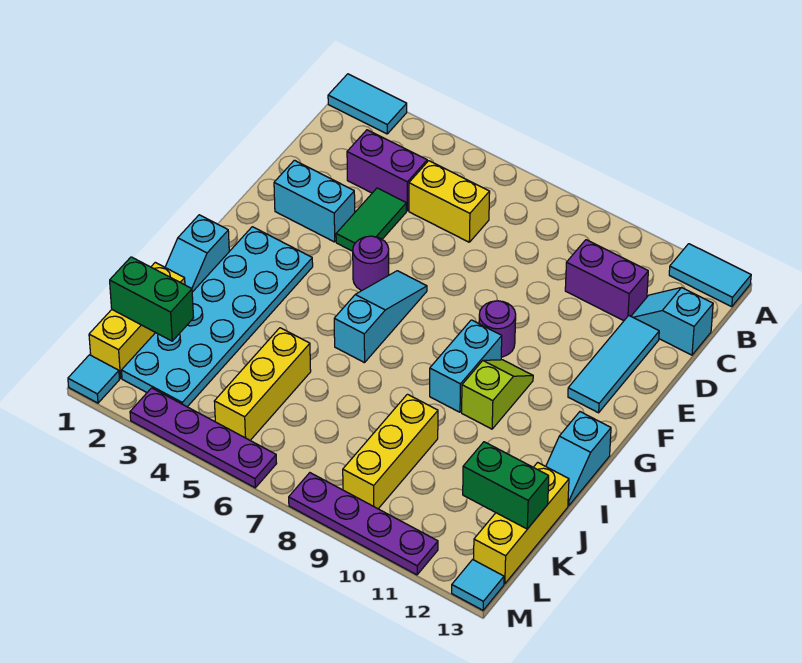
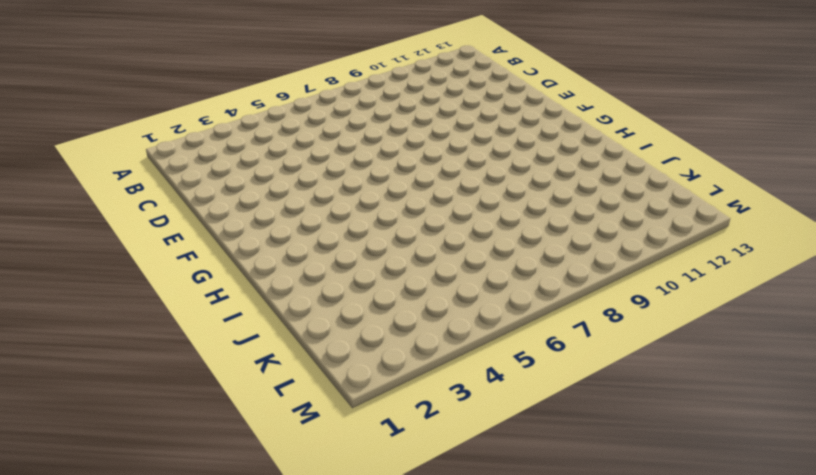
none -> cyan tile A1:A2 level 1
none -> cyan tile A12:A13 level 1
none -> purple brick C3:C4 level 1

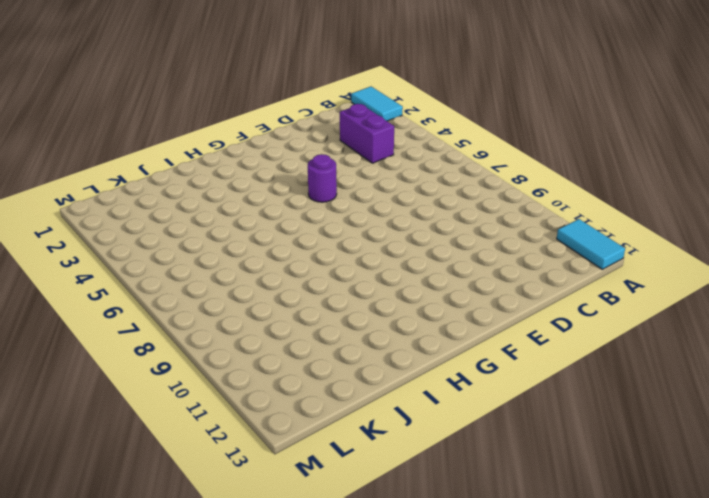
none -> yellow brick C5:C6 level 1
none -> purple brick C10:C11 level 1
none -> cyan slope C12:C13 level 1 top 13

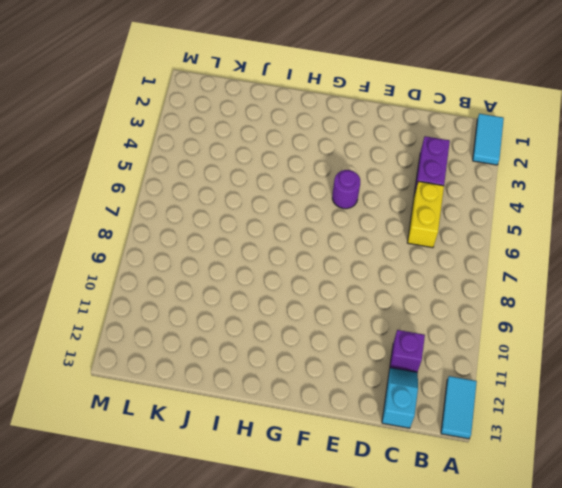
purple brick C11 level 1 -> purple brick C10:C11 level 1
none -> green tile D4:E4 level 1
none -> cyan tile D12:F12 level 1
none -> cyan brick E2:E3 level 1

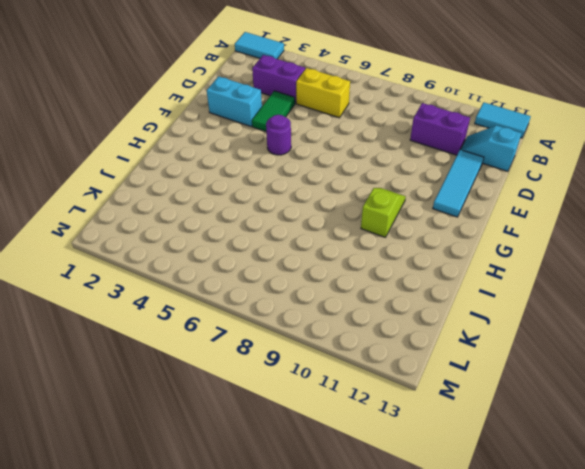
none -> cyan slope F6:H6 level 1 top H
none -> purple round brick F9 level 1
none -> cyan plate G2:L3 level 1

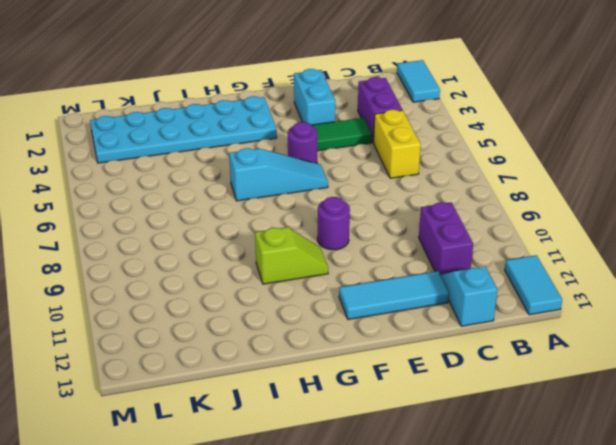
none -> cyan brick G9:H9 level 1
none -> cyan slope H1:I1 level 1 top H
none -> cyan slope H13:I13 level 1 top H

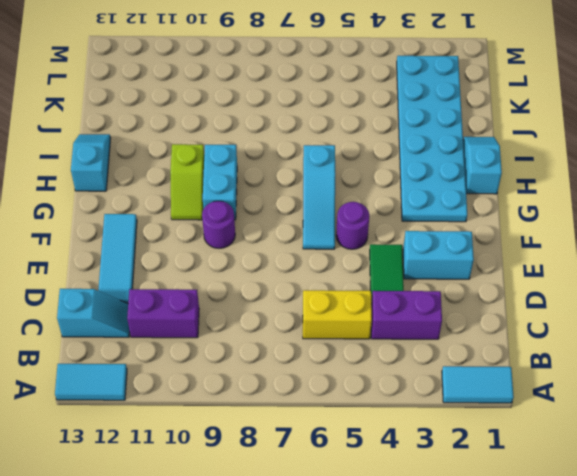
none -> yellow brick J1:L1 level 1
none -> yellow brick J5:L5 level 1
none -> yellow brick J9:L9 level 1

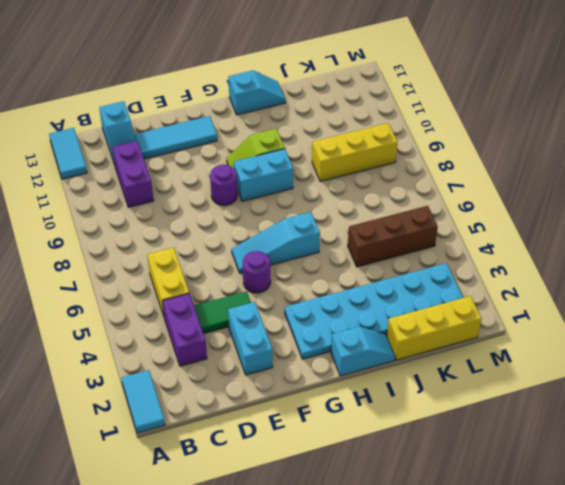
brown brick J5:L5 level 1 -> yellow brick J5:L5 level 1
none -> yellow brick J13:L13 level 1
none -> cyan tile M1 level 1
none -> purple plate M3:M6 level 1

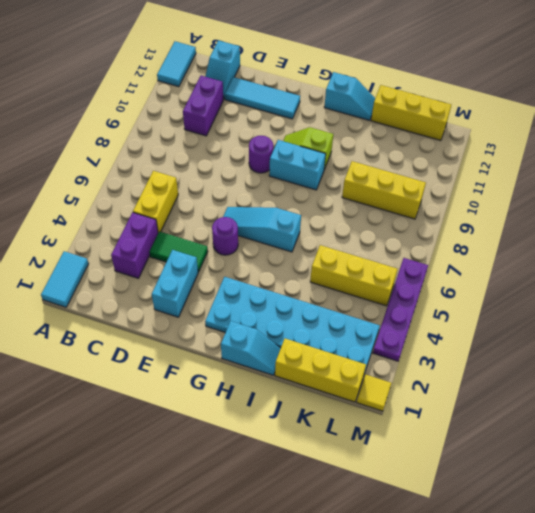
yellow tile M1 level 1 -> cyan tile M1 level 1
none -> purple plate M8:M11 level 1
none -> cyan tile M13 level 1
none -> green brick K1:K2 level 2

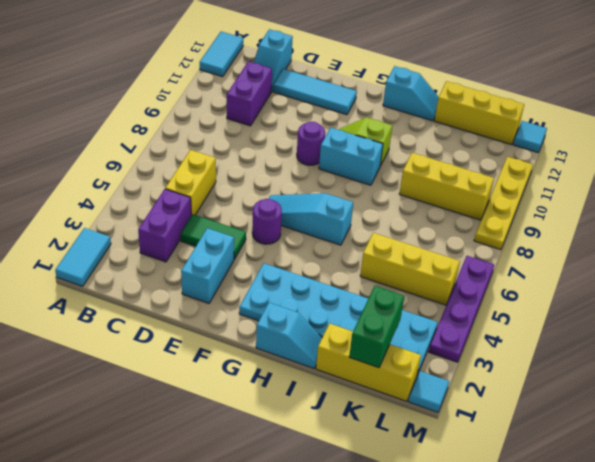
yellow plate M8:M11 level 1 -> purple plate M8:M11 level 1
none -> green brick K12:K13 level 2

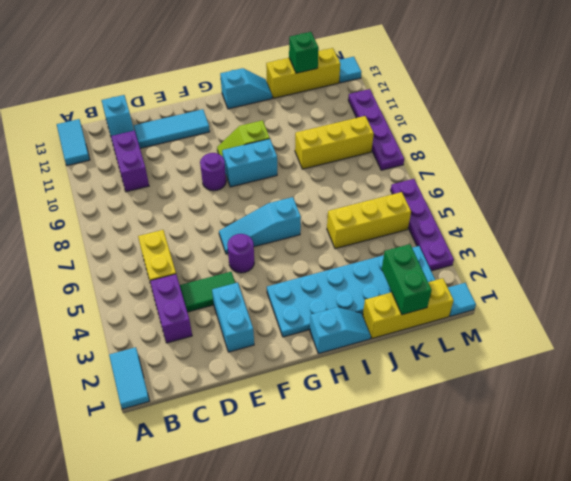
green brick K13 level 2 -> green brick K12:K13 level 2

